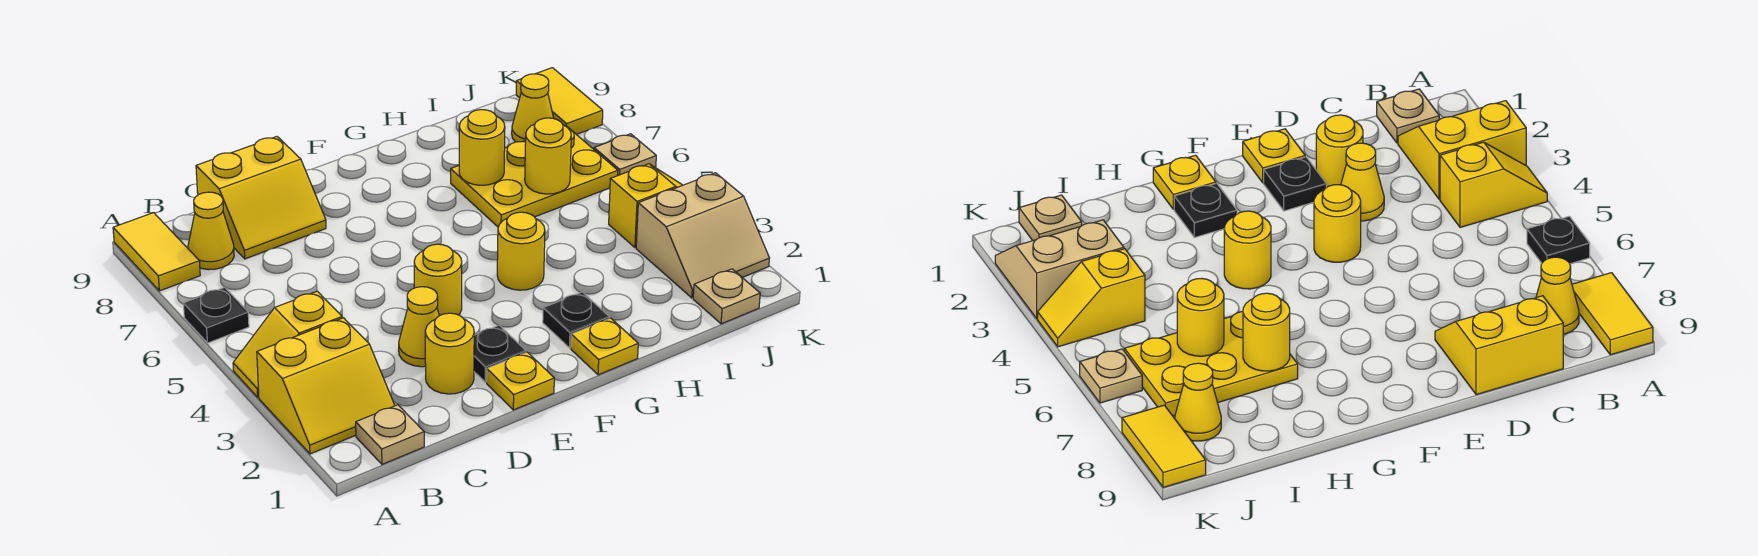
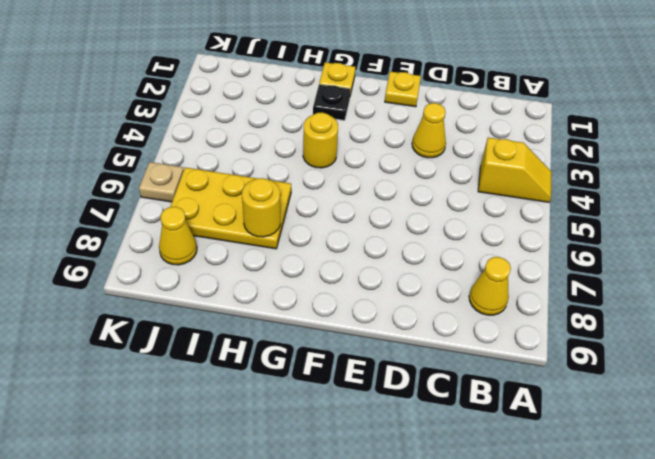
none -> yellow slope A2:B3 level 1 top 3
none -> black plate A6 level 1
none -> yellow tile A8:A9 level 1

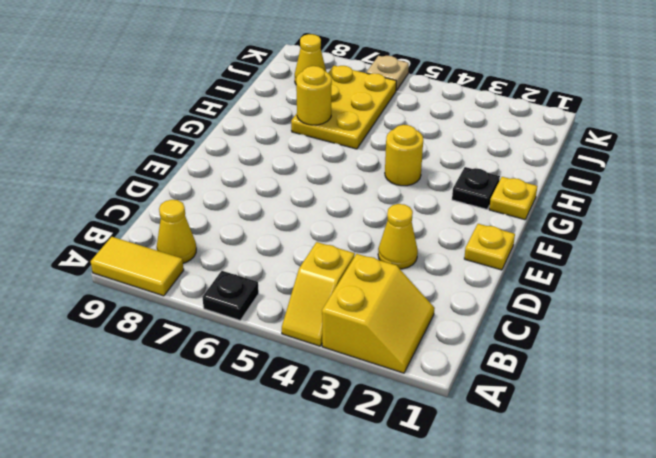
none -> tan plate B1 level 1
none -> yellow slope C8:D9 level 1 top 9
none -> yellow round brick D2 level 1

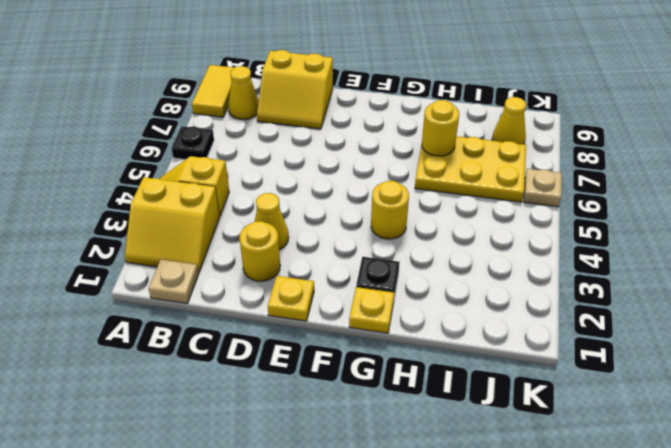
none -> black plate E2 level 1
none -> yellow round brick E4 level 1
none -> tan plate J1 level 1

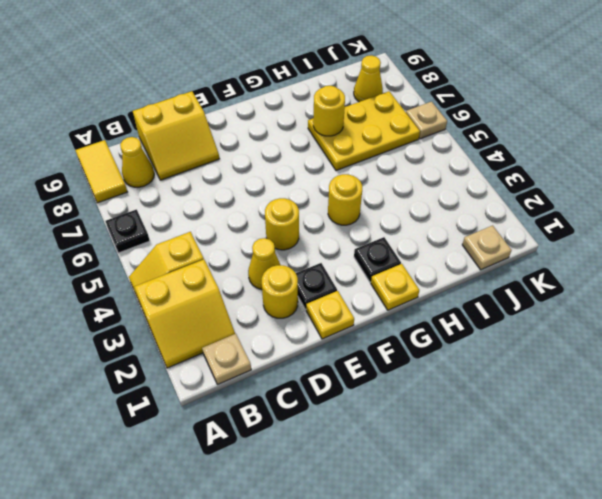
none -> tan slope J2:K3 level 1 top 3
none -> yellow slope J4:K4 level 1 top J
none -> yellow tile K8:K9 level 1

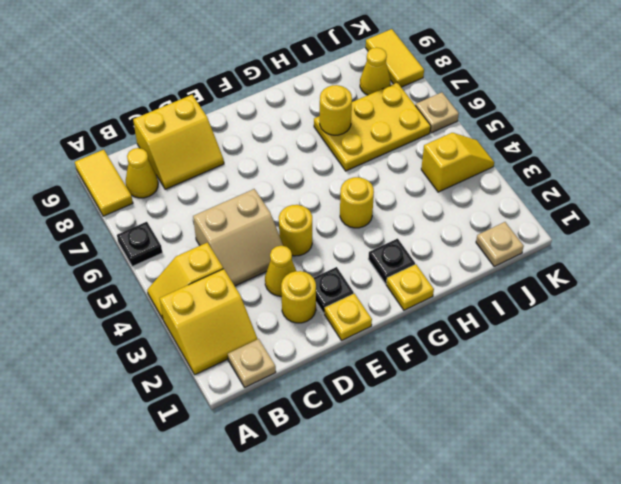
tan slope C4:D5 level 1 top 5 -> tan slope J2:K3 level 1 top 3
none -> yellow round brick I6 level 2

